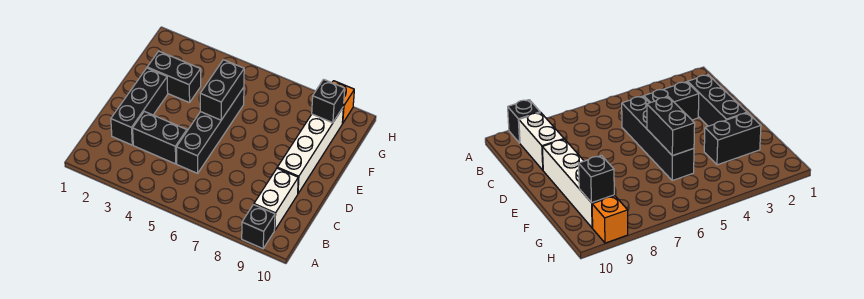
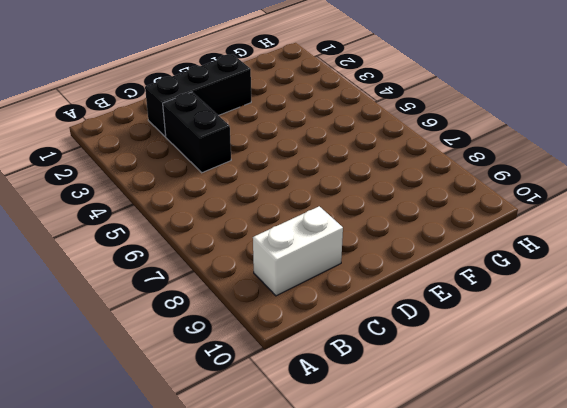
none -> black brick A9 level 1
none -> black brick C5:F5 level 1

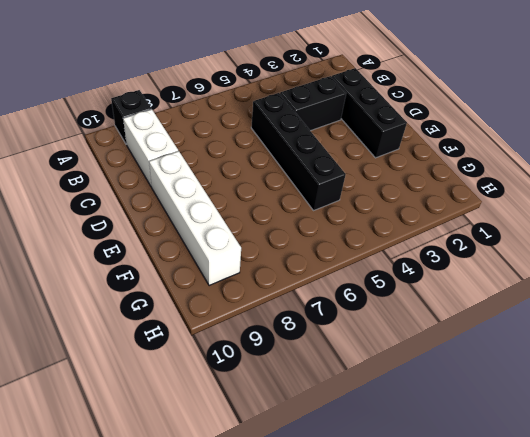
none -> black brick F2:F3 level 1
none -> orange brick H9 level 1

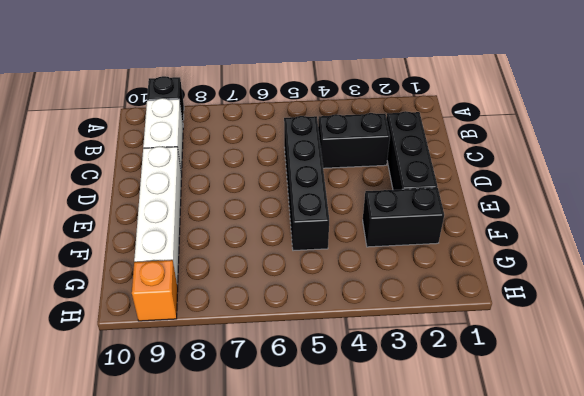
none -> black brick E5:F5 level 2
none -> black brick G9 level 2

